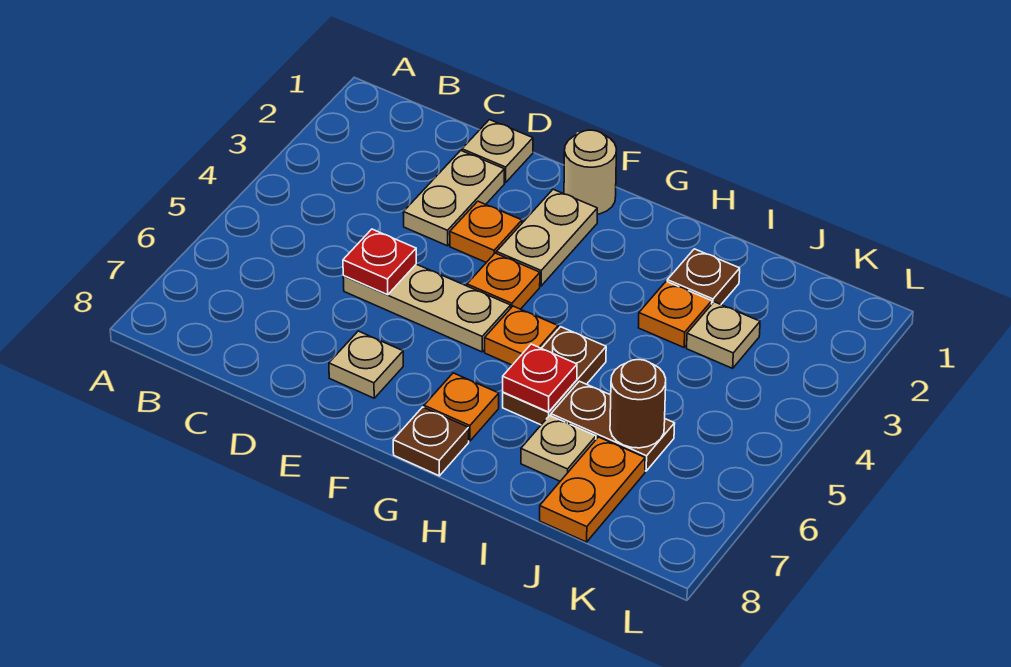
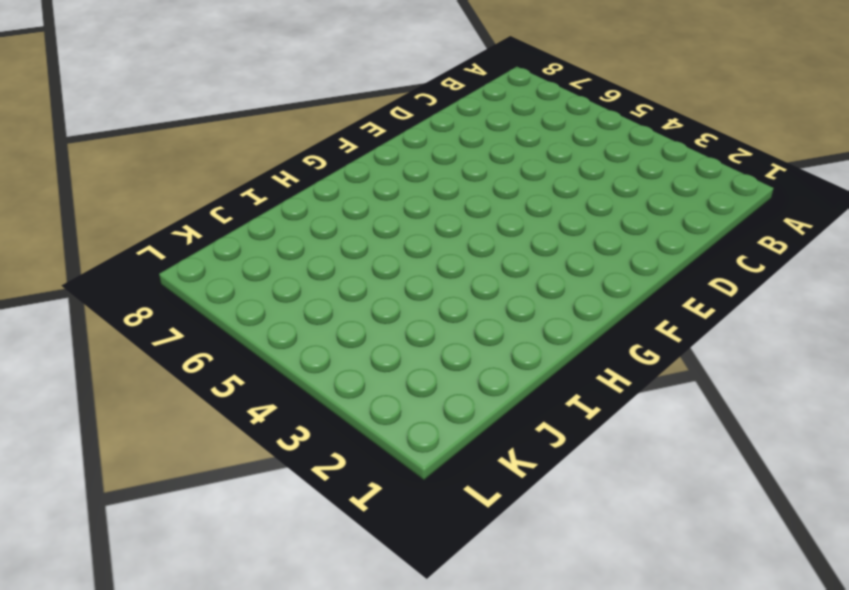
none -> tan plate D1 level 1
none -> tan plate D2:D3 level 1
none -> tan plate D5:F5 level 1

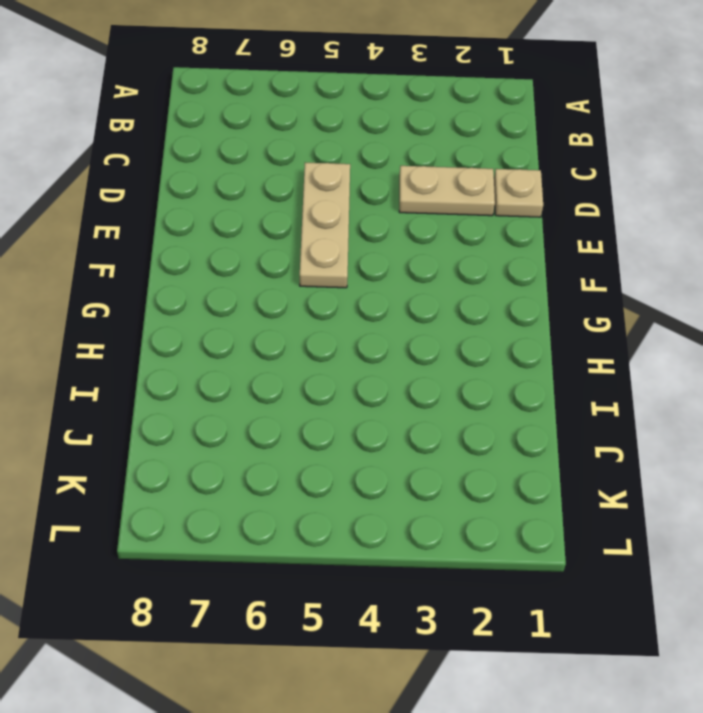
none -> orange plate E3 level 1
none -> tan plate E7 level 1
none -> tan round brick F1 level 1

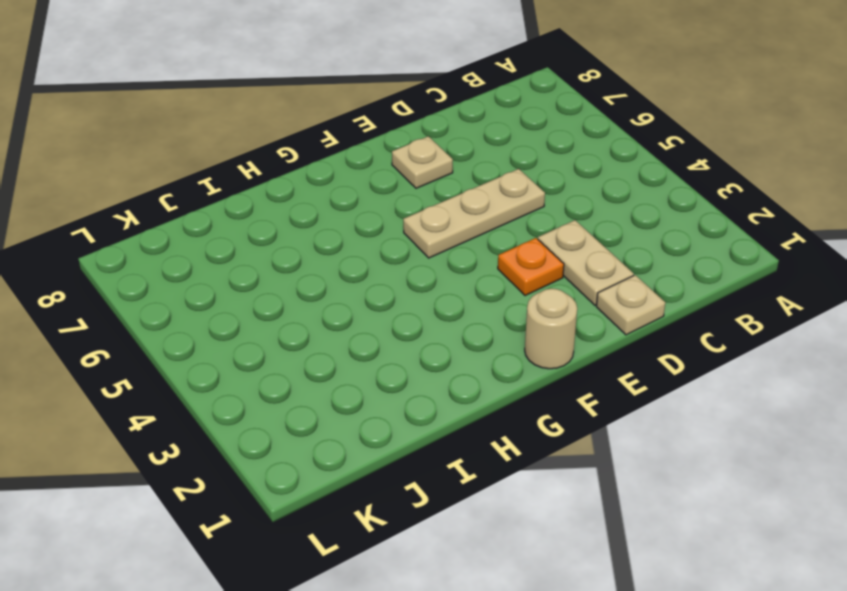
none -> tan plate F2:F3 level 1
none -> orange plate F4 level 1
none -> orange plate G5 level 1

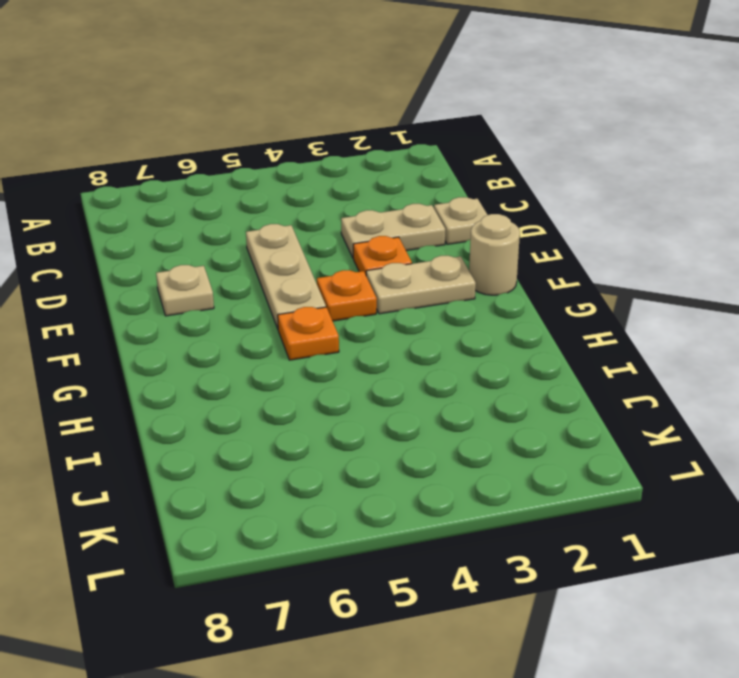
none -> orange plate G7 level 1
none -> brown plate G8 level 1
none -> brown plate H5:H6 level 1

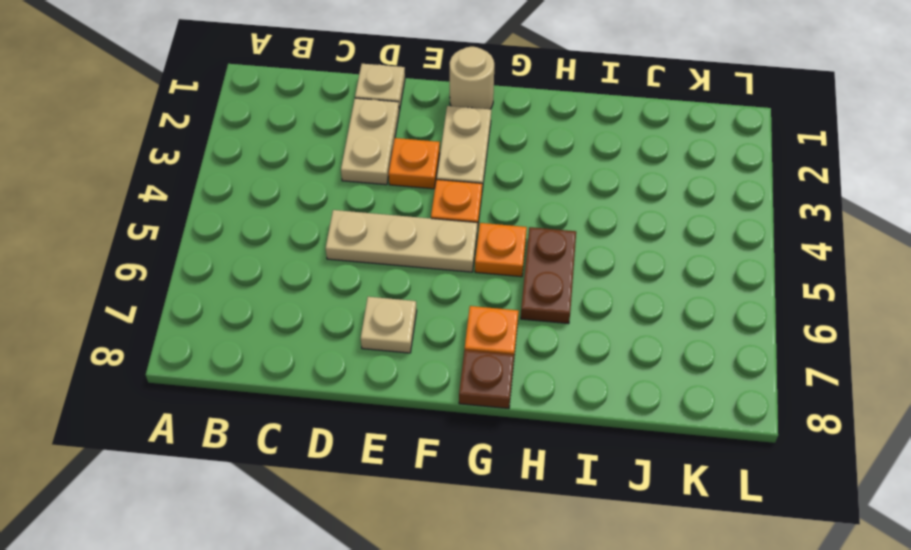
none -> brown plate I2 level 1
none -> orange plate I3 level 1
none -> brown plate I6:J6 level 1

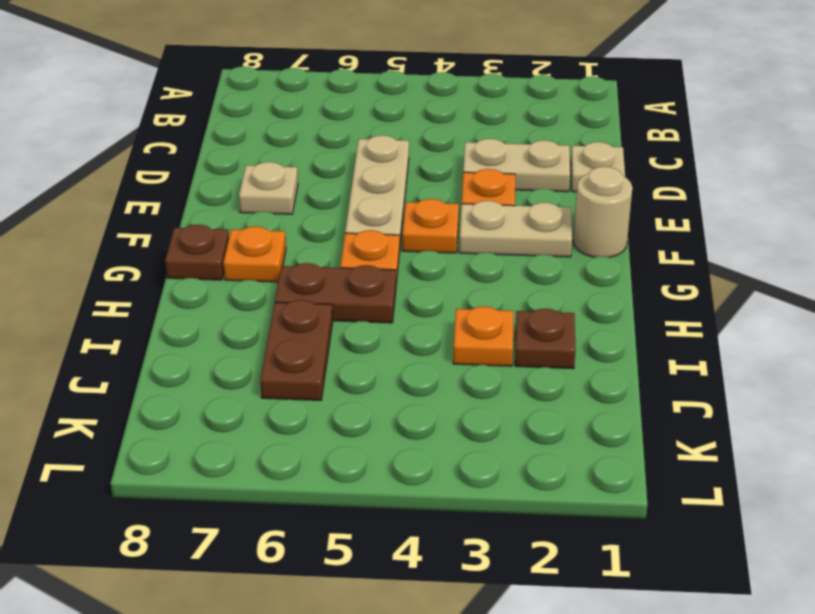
none -> tan plate I7 level 1
none -> tan plate J3 level 1
none -> orange plate J7:J8 level 1

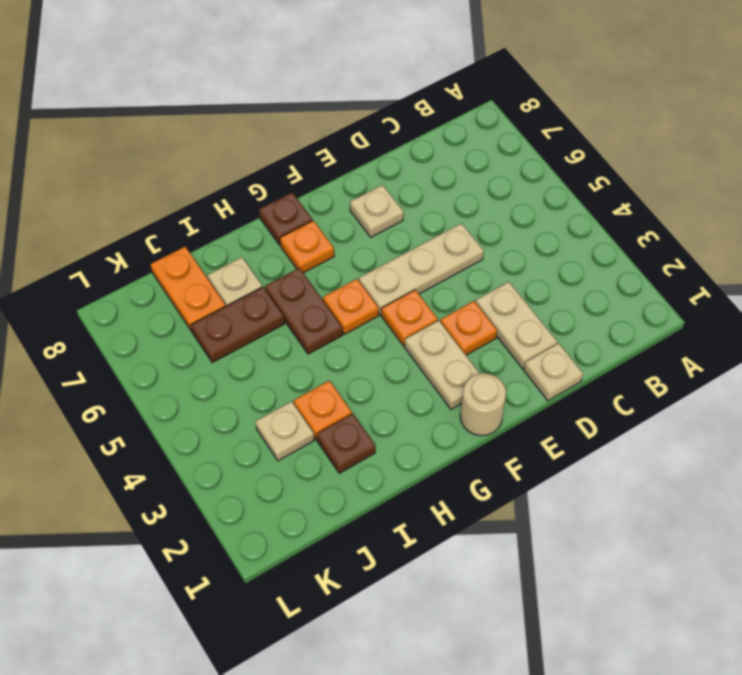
none -> red plate D5 level 2
none -> red plate H6 level 2
none -> brown round brick J6 level 2

